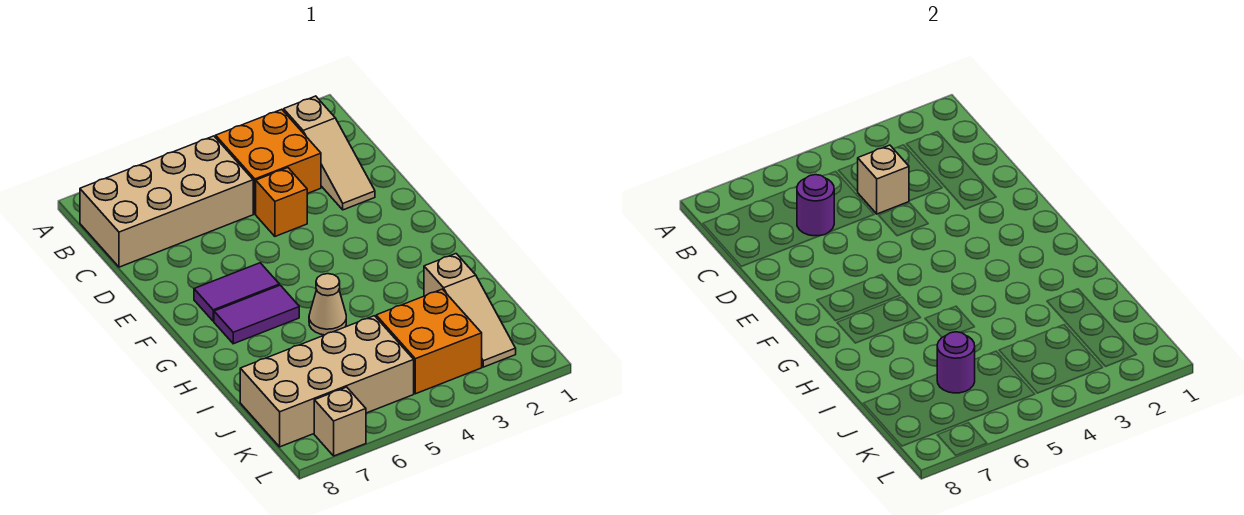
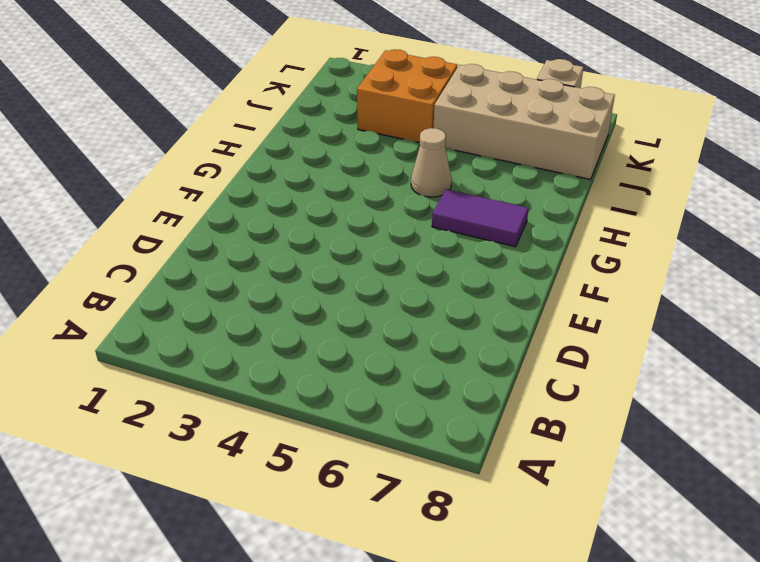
none -> tan slope B2:D2 level 1 top B
none -> orange brick B3:C4 level 1
none -> tan brick B5:C8 level 1

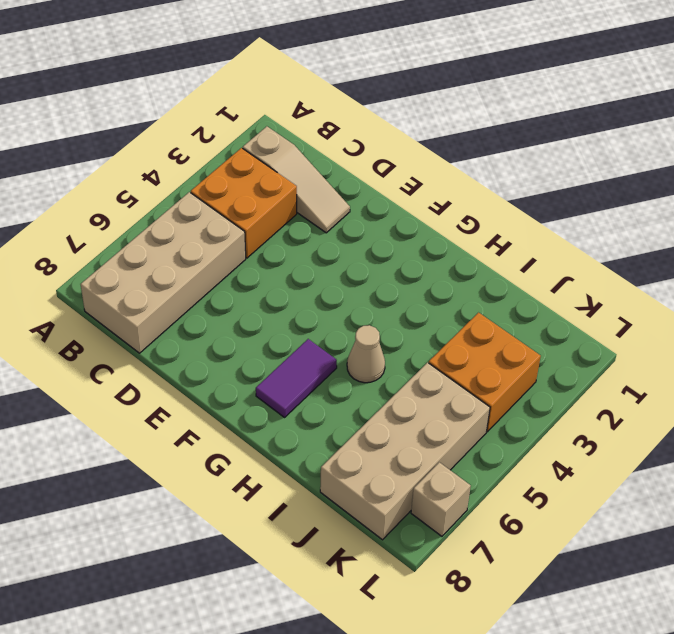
none -> orange brick D4 level 1
none -> purple tile F6:F7 level 1
none -> tan slope I2:K2 level 1 top I

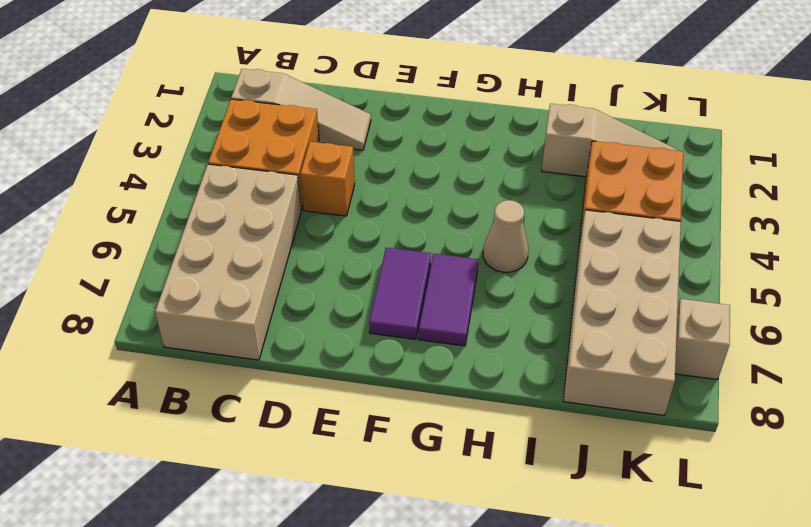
none -> tan brick C4 level 2
none -> purple round brick C6 level 2
none -> purple round brick J6 level 2

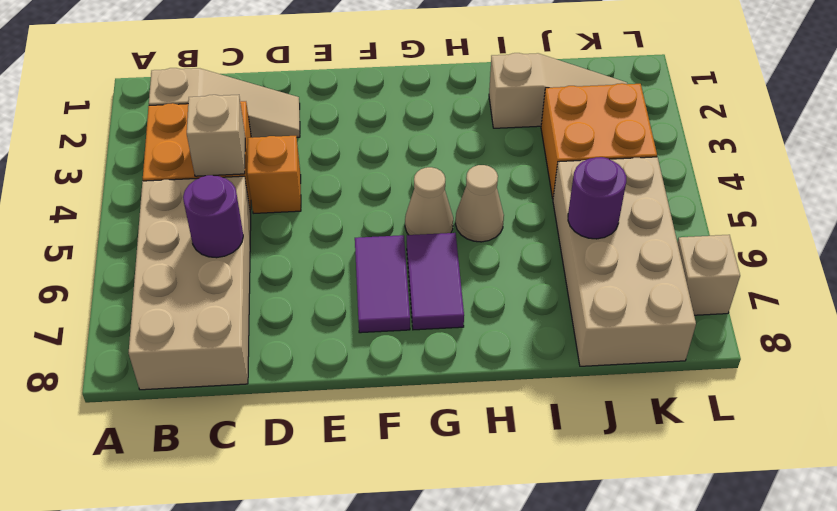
tan cone G5 level 1 -> none

